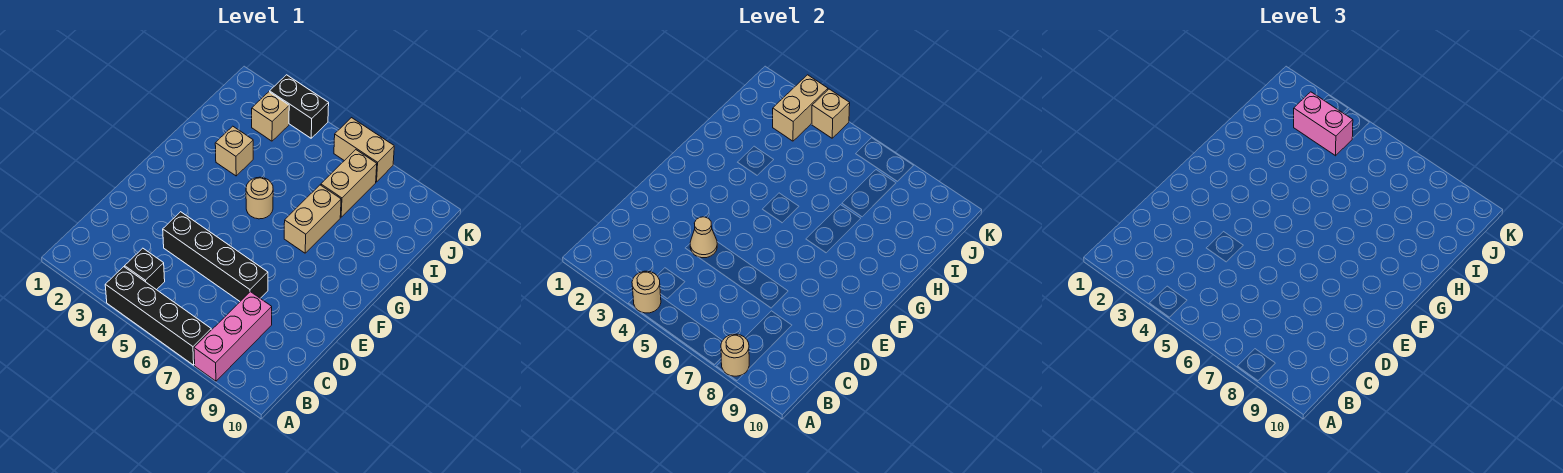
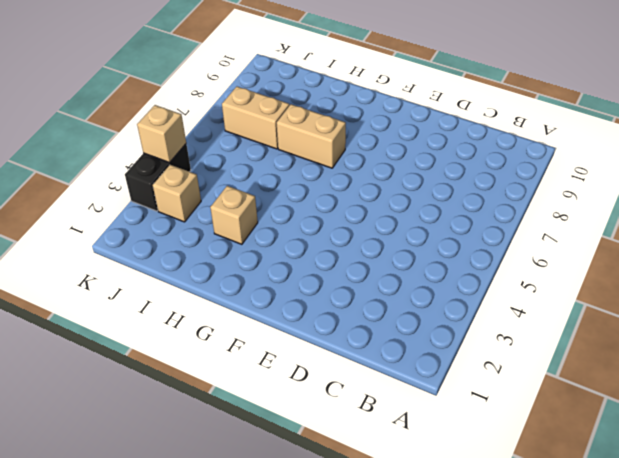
none -> black brick A4:A7 level 1
none -> pink brick A8:C8 level 1
none -> black brick B4 level 1

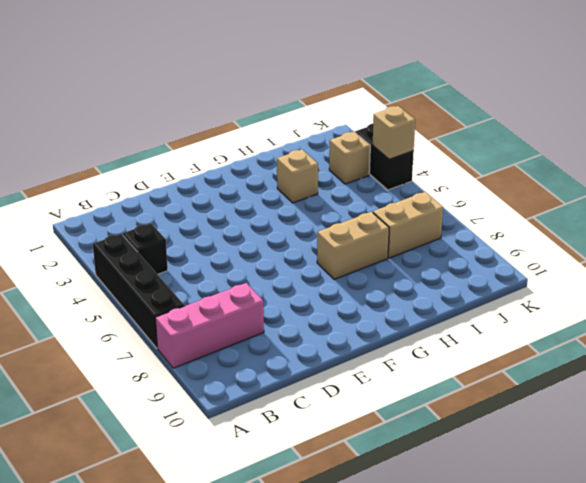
none -> black brick D4:D7 level 1
none -> tan round brick G5 level 1
none -> tan brick K6:K7 level 1

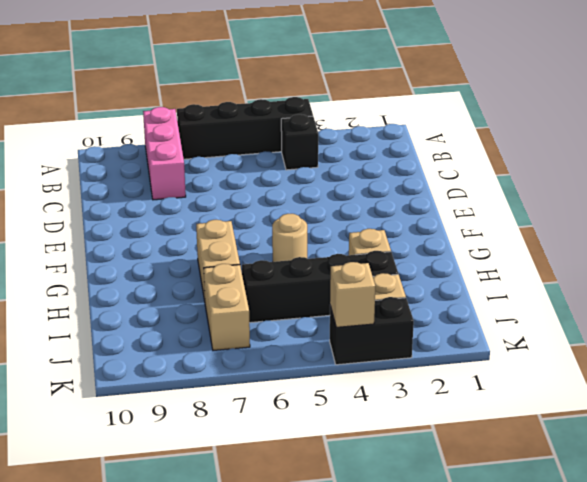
black brick I3:I6 level 1 -> black brick D4:D7 level 1
none -> tan brick K6:K7 level 1
none -> tan round brick A4 level 2
none -> tan round brick A8 level 2

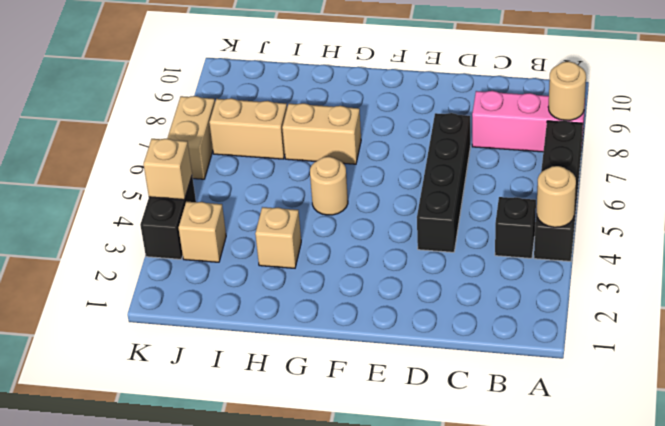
none -> tan cone D4 level 2
none -> tan brick J3:K3 level 2
none -> pink brick J3:J4 level 3

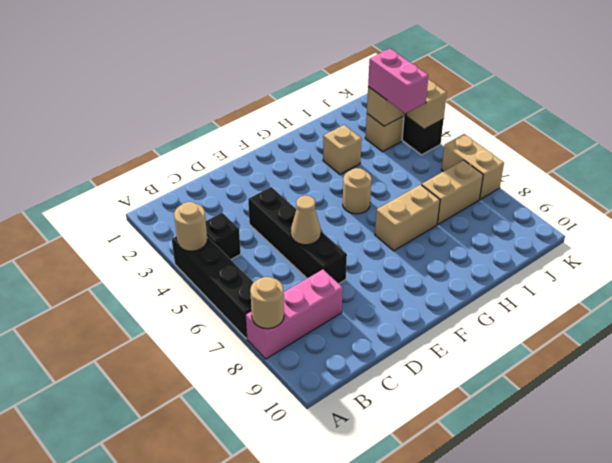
tan cone D6 level 2 -> tan cone D4 level 2

